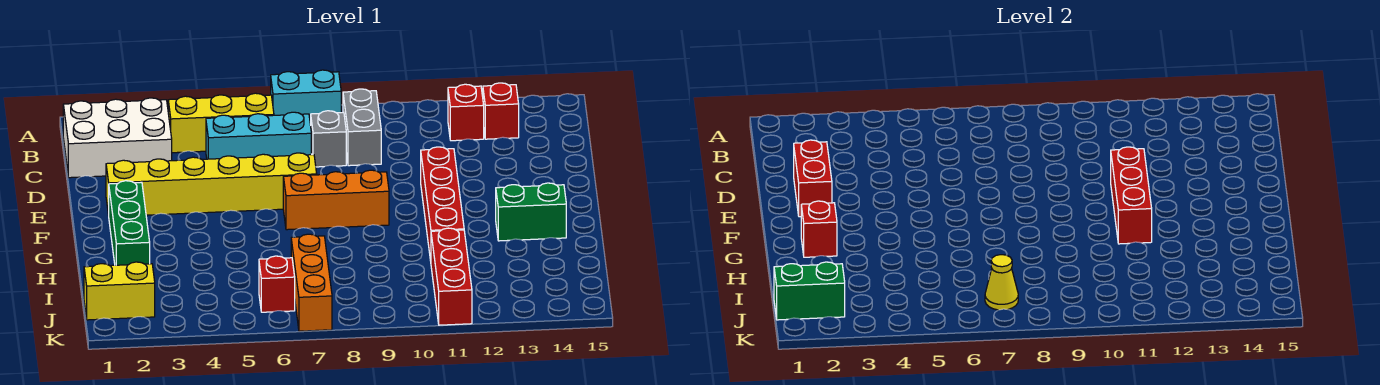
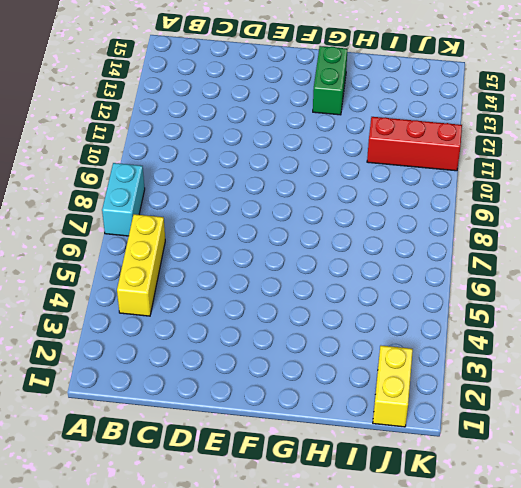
none -> white brick B1:C3 level 1
none -> grey brick B9:C9 level 1
none -> red brick B12 level 1

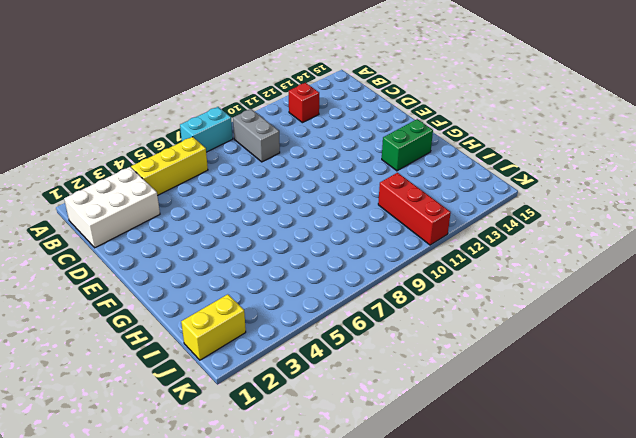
none -> red brick B13 level 1
none -> cyan brick C5:C7 level 1
none -> grey brick C8 level 1

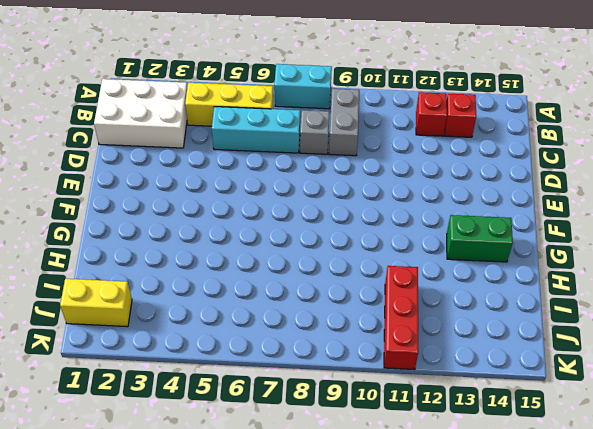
none -> yellow brick E2:E7 level 1
none -> red brick E11:H11 level 1
none -> green brick F2:H2 level 1

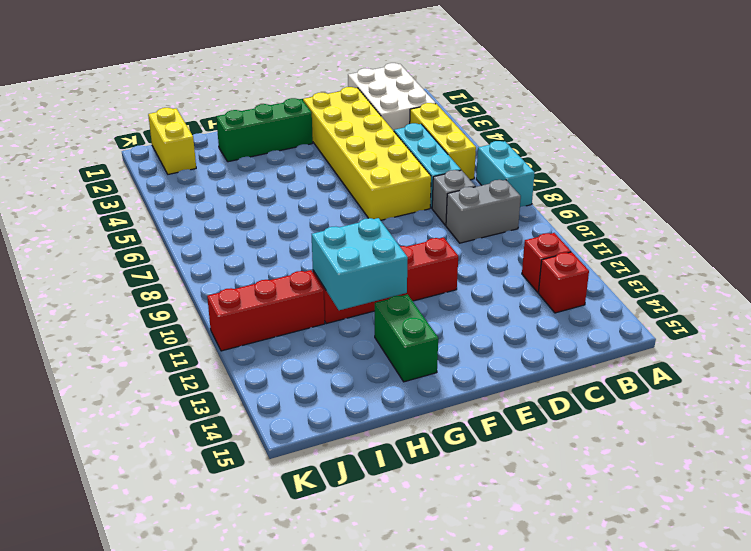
yellow brick D2:E7 level 1 -> yellow brick E2:E7 level 1
cyan brick G11:H12 level 2 -> red brick E11:G11 level 2
none -> orange brick F7:F9 level 1
none -> orange brick I7:K7 level 1
none -> red brick J6 level 1

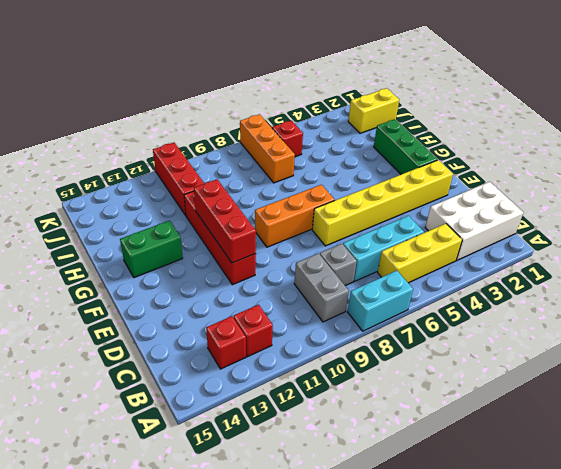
none -> red brick D2:E2 level 2
none -> red brick G2 level 2
none -> green brick J1:J2 level 2

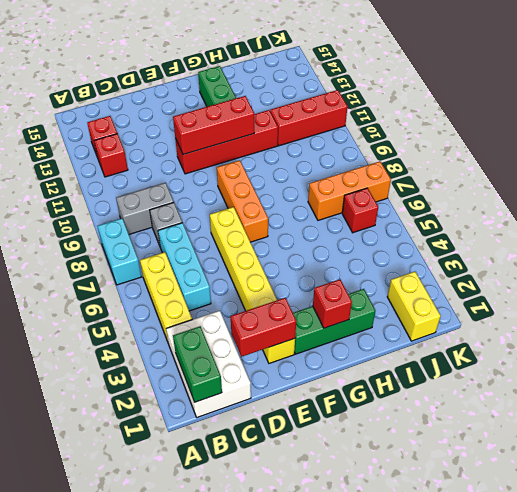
green brick B1:B2 level 2 -> green brick J1:J2 level 2
none -> yellow cone J7 level 2

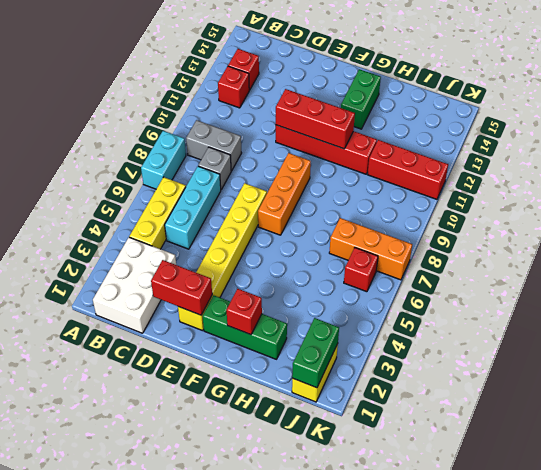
none -> yellow cone J7 level 2

